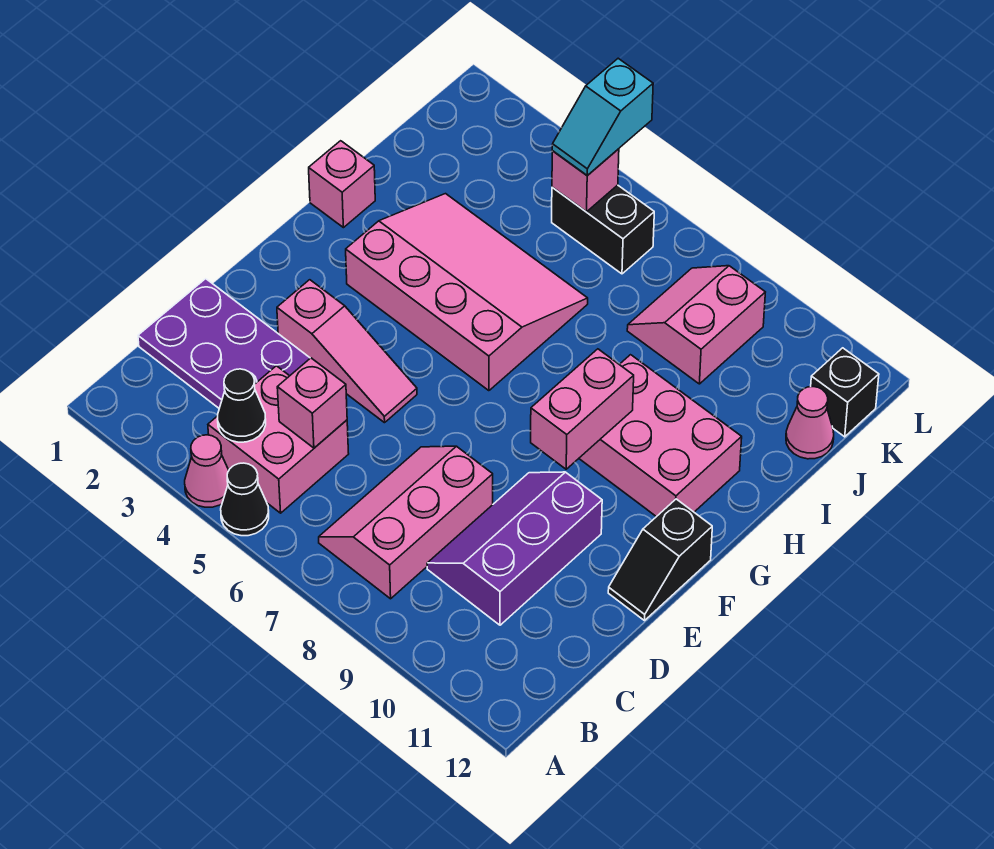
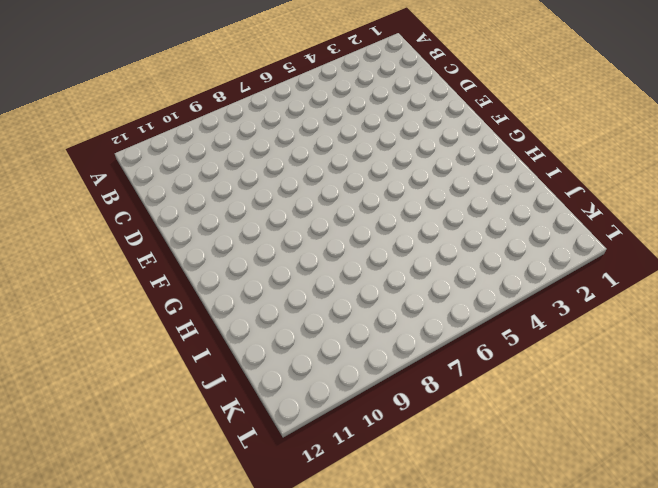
none -> pink cone A4 level 1
none -> black cone A5 level 1
none -> pink brick B4:C5 level 1

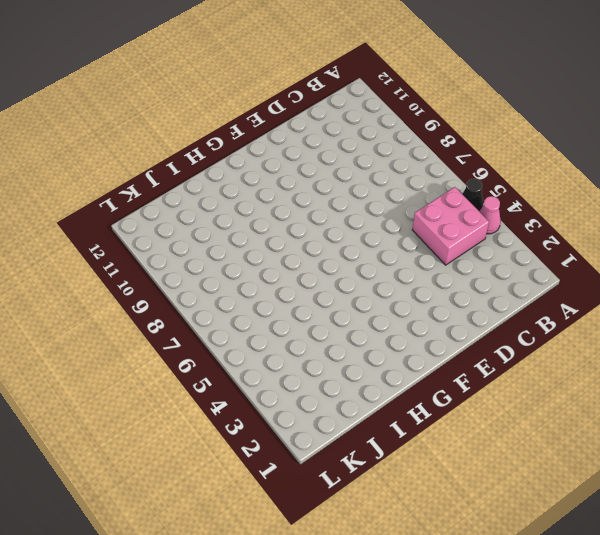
none -> pink slope B7:D8 level 1 top 8
none -> purple plate C1:D3 level 1
none -> purple slope C9:E10 level 1 top 10

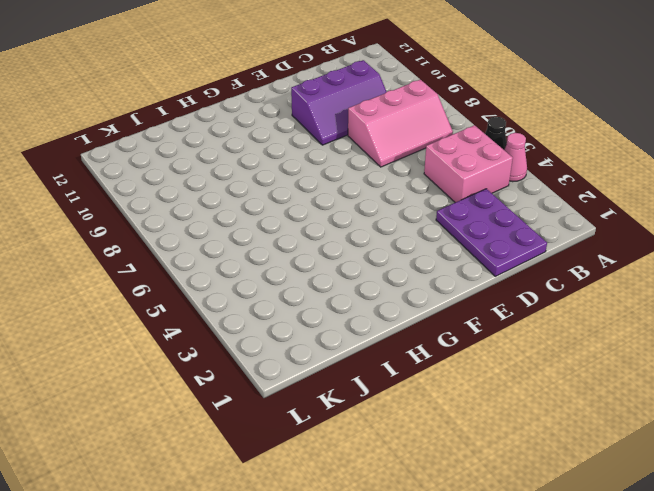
none -> pink slope E3:E5 level 1 top 3
none -> black slope E12:F12 level 1 top F
none -> pink slope G3:I6 level 1 top G

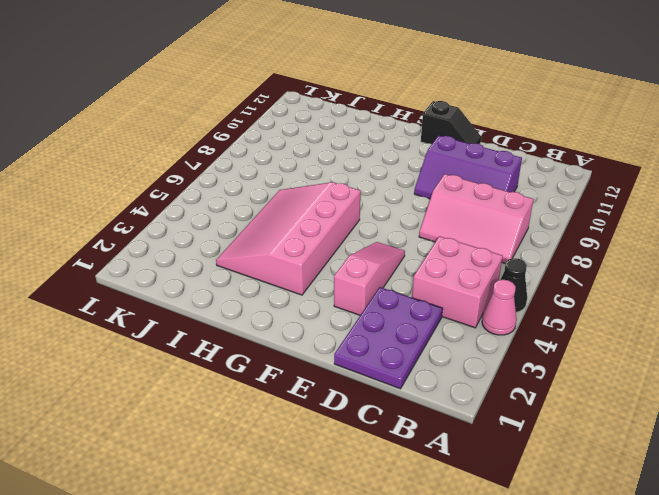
none -> pink brick G9:H11 level 1
none -> pink brick H1 level 1
none -> pink slope J8:K9 level 1 top 9

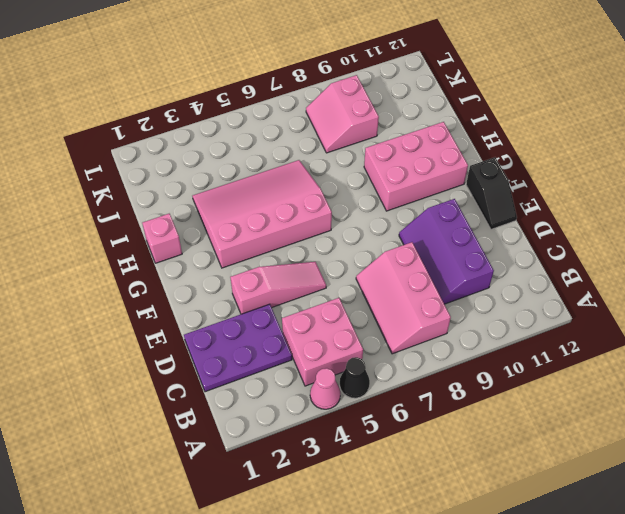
none -> pink cone J12 level 1
none -> black brick K5:K6 level 1
none -> black brick K12 level 1

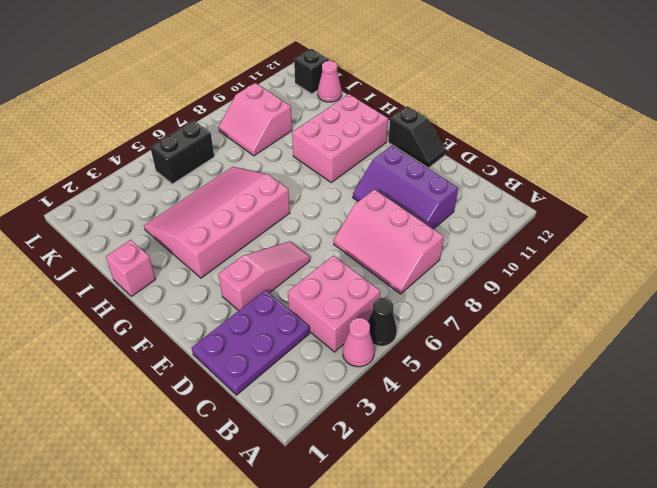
none -> black cone B4 level 2
none -> pink brick C5 level 2
none -> pink brick F9:G9 level 2

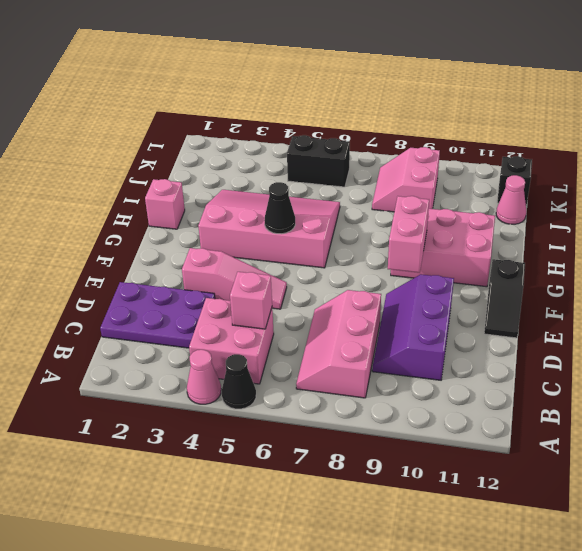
black cone G5 level 2 -> black cone B4 level 2
none -> pink brick K5 level 2
none -> cyan slope K5:L5 level 3 top L

